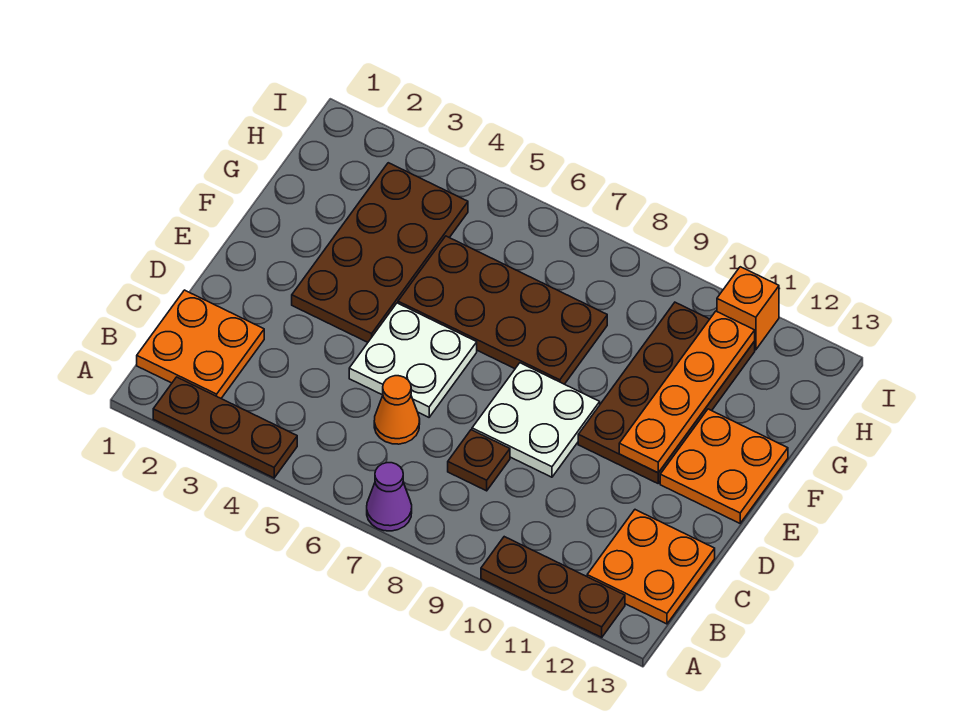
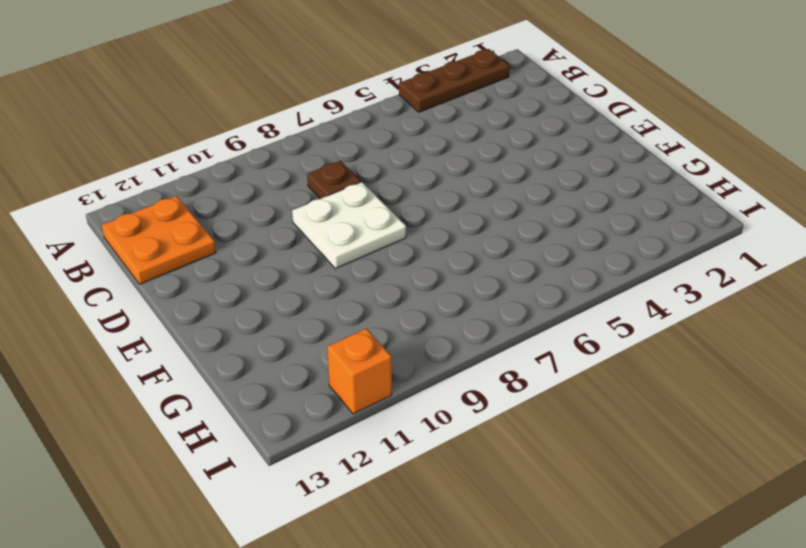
none -> purple cone A7 level 1
none -> brown plate A10:A12 level 1
none -> orange plate B1:C2 level 1

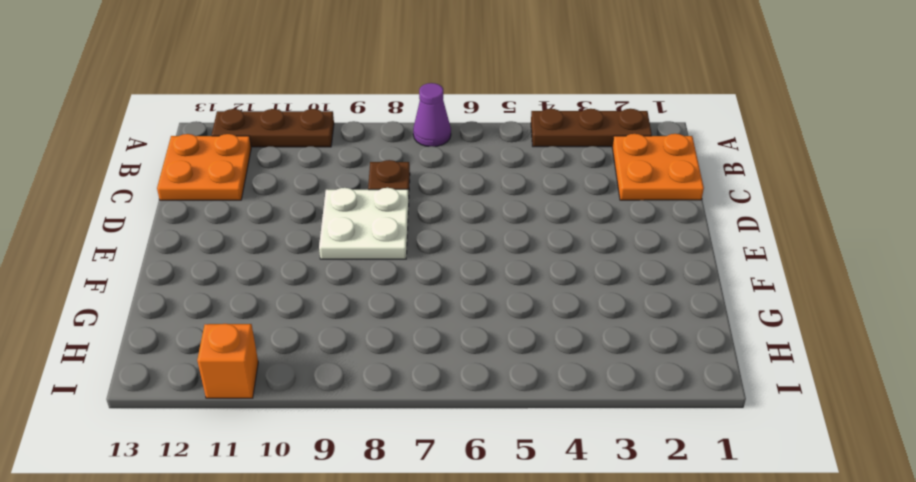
none -> orange cone C6 level 1
none -> white plate D5:E6 level 1
none -> brown plate E3:H4 level 1

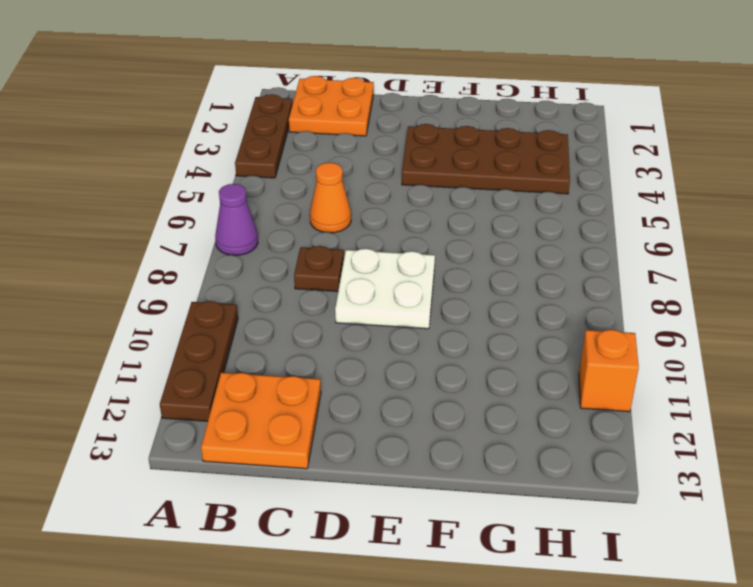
none -> white plate D5:E6 level 1
none -> brown plate E10:H11 level 1
none -> orange plate E12:F13 level 1

